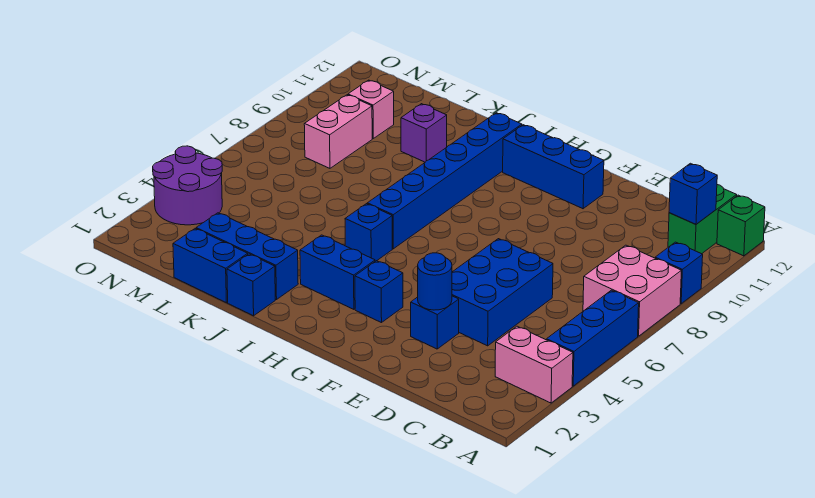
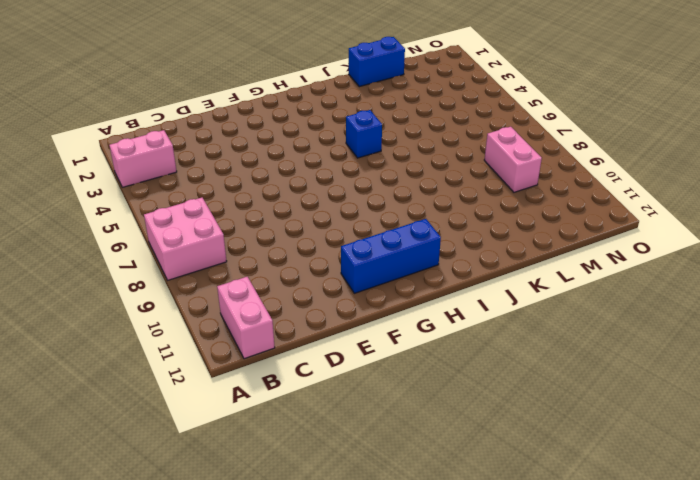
pink brick B11:B12 level 1 -> green brick B11:B12 level 1
none -> blue brick A4:A6 level 1
none -> blue brick A9 level 1
none -> green brick A12 level 1

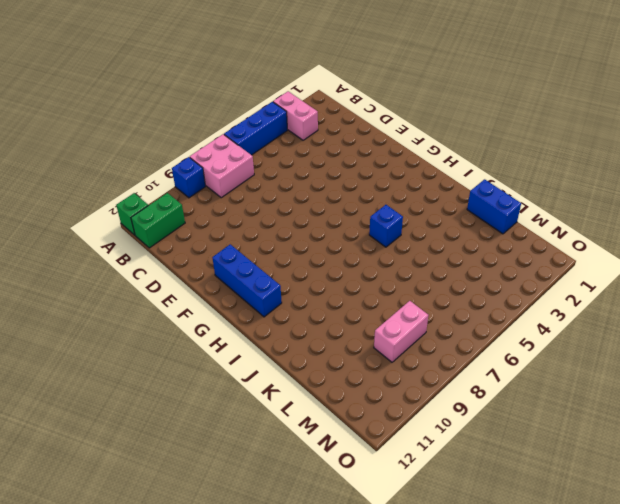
none -> blue brick D4:E6 level 1
none -> blue brick E3 level 1
none -> blue brick G3 level 1

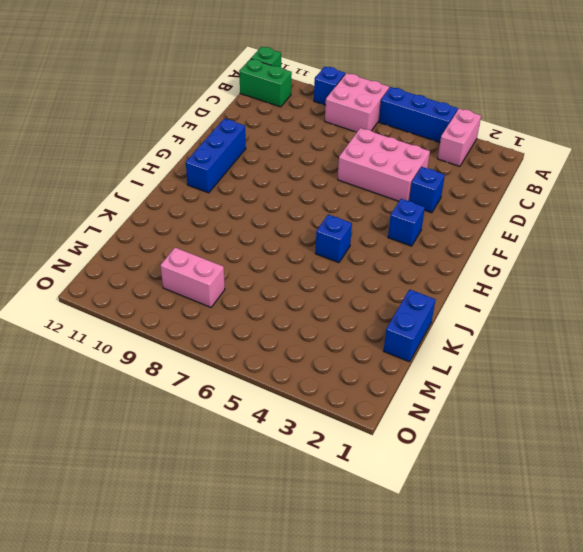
pink brick D4:E6 level 1 -> blue brick D4:E6 level 1
none -> blue brick H3:I3 level 1
none -> blue brick I6:I11 level 1
none -> blue brick J1 level 1

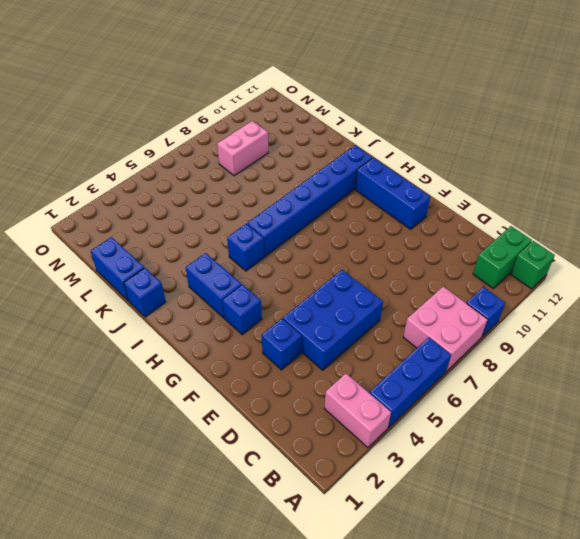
none -> blue brick J2:L2 level 1
none -> purple brick K10 level 1
none -> pink brick M10 level 1

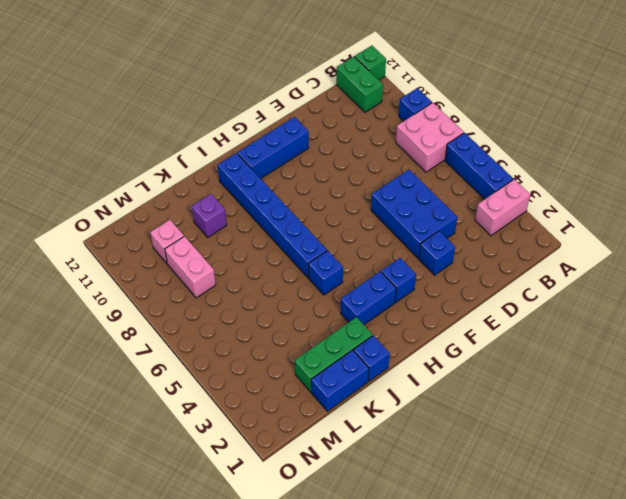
green brick J2:L2 level 1 -> blue brick J2:L2 level 1
none -> purple round brick N3:O4 level 1
none -> blue brick B11 level 2
none -> blue round brick E3 level 2

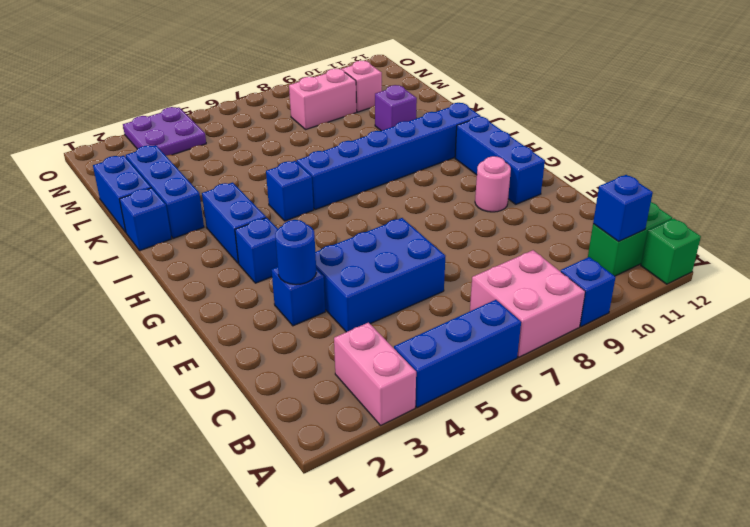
pink round brick F10 level 1 -> none
purple plate N3:O4 level 1 -> purple round brick N3:O4 level 1

